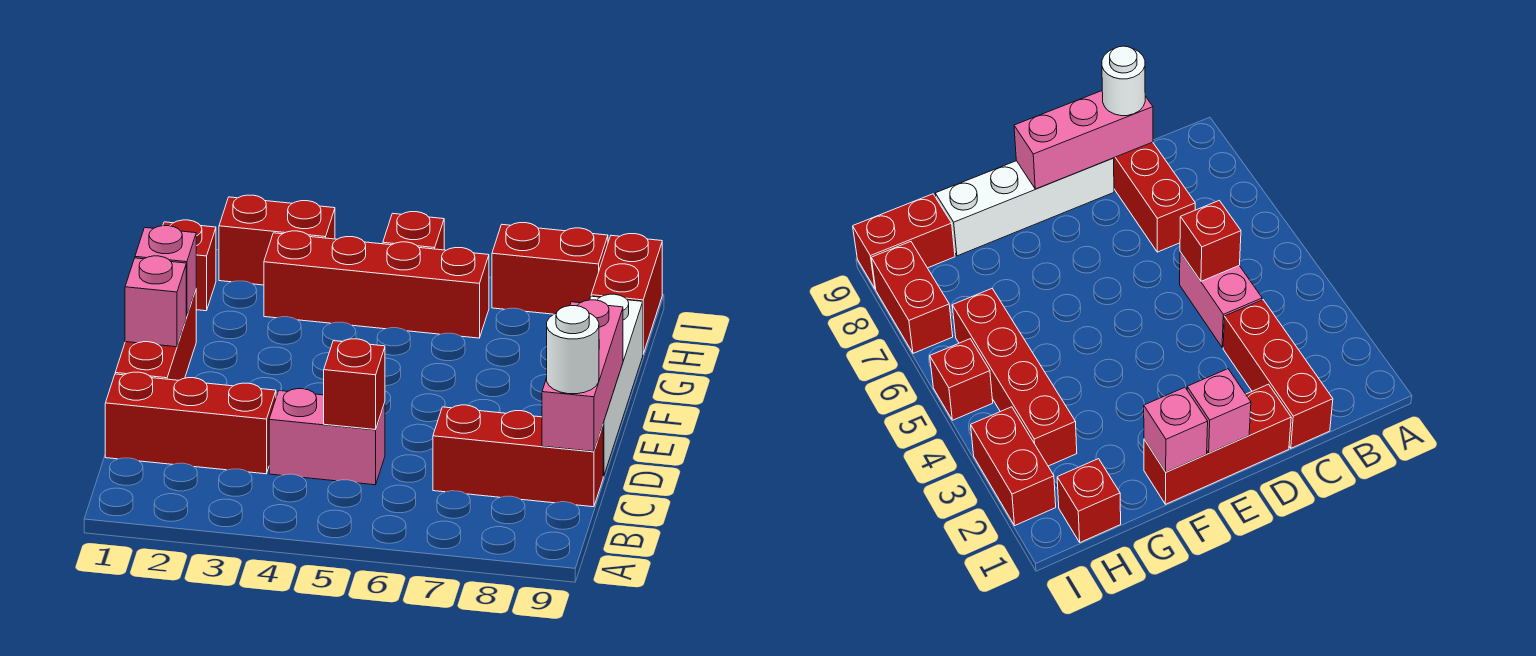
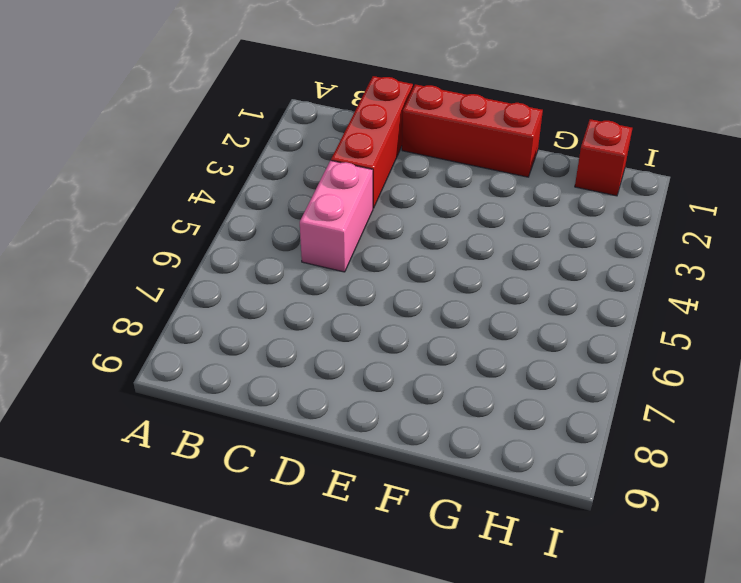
none -> red brick C7:C9 level 1
none -> white brick D9:G9 level 1
none -> red brick H3:H6 level 1

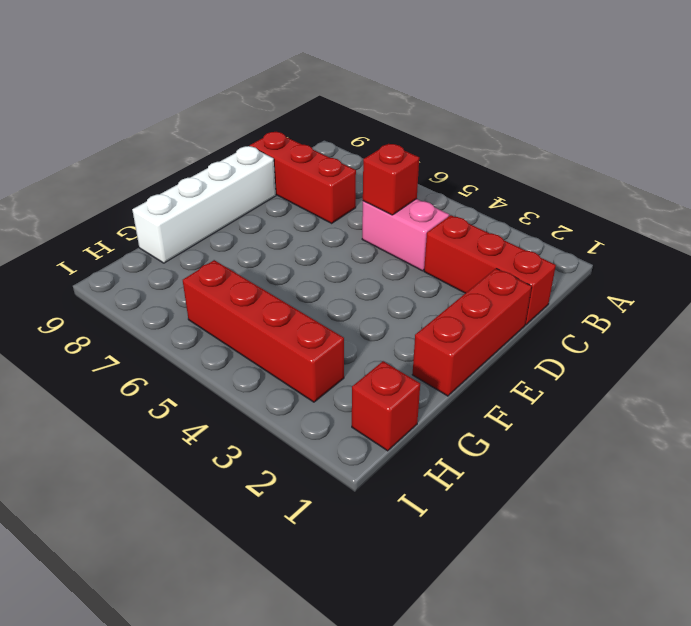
none -> red brick H9:I9 level 1
none -> red brick I2:I3 level 1
none -> red brick I5 level 1

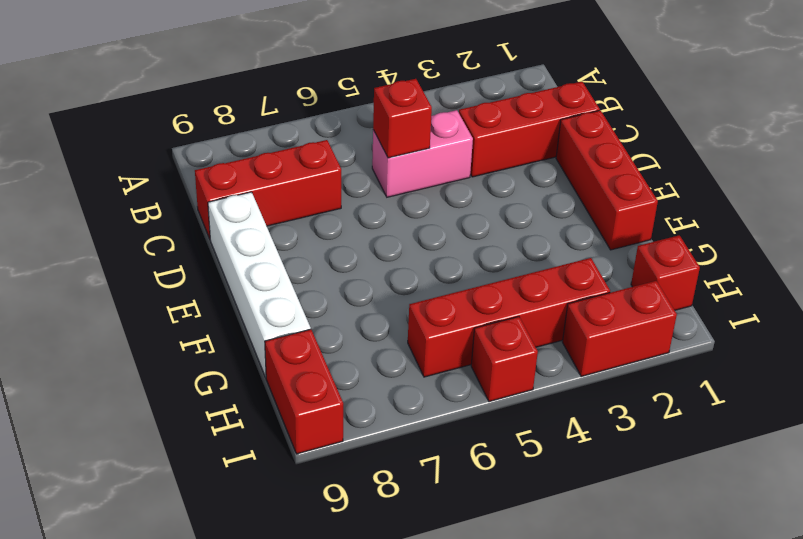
none -> red brick I7:I8 level 1
none -> pink brick C9:E9 level 2
none -> pink brick E1 level 2

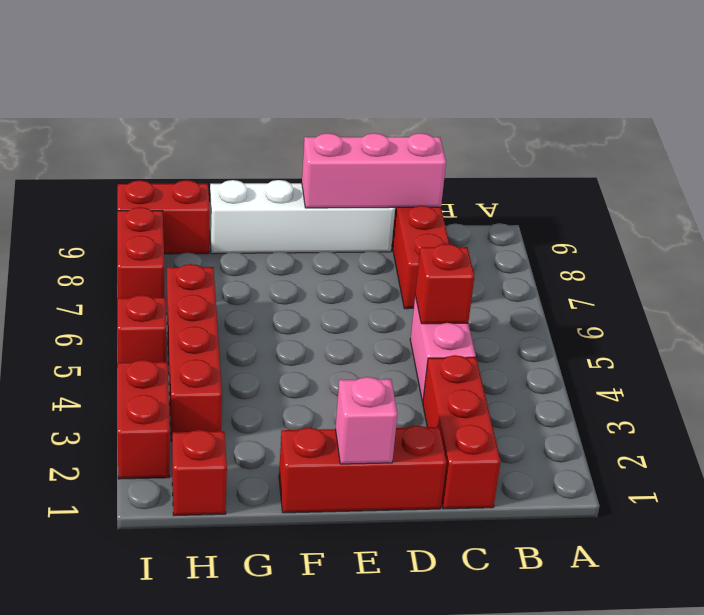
none -> pink brick F1 level 2
none -> white round brick C9 level 3

